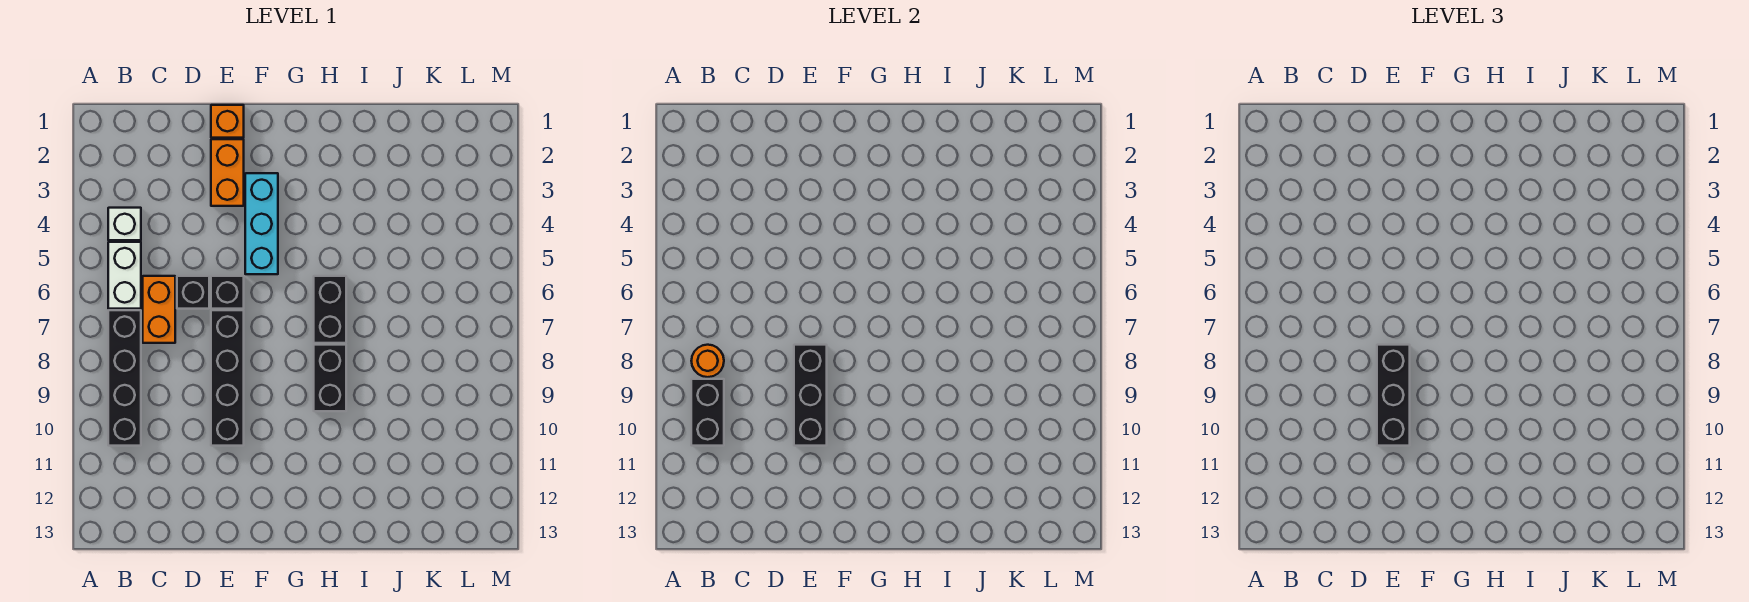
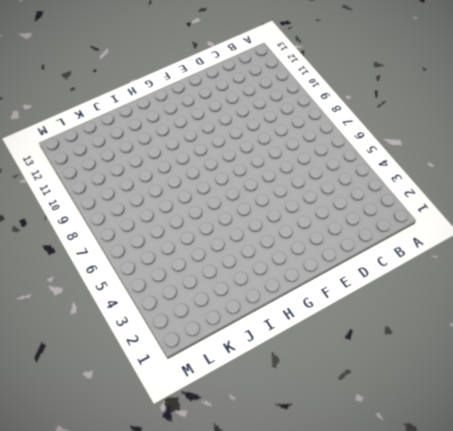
none -> white brick B4 level 1
none -> white brick B5:B6 level 1
none -> black brick B7:B10 level 1

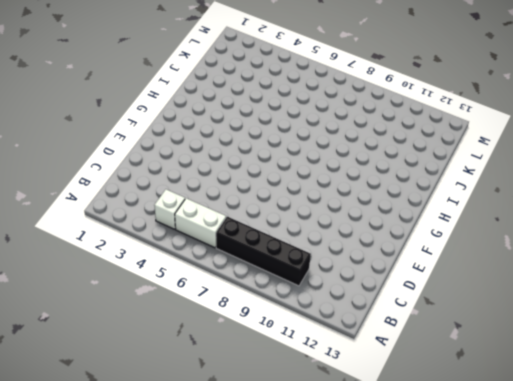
none -> orange brick C6:C7 level 1
none -> black brick D6 level 1
none -> orange brick E1 level 1

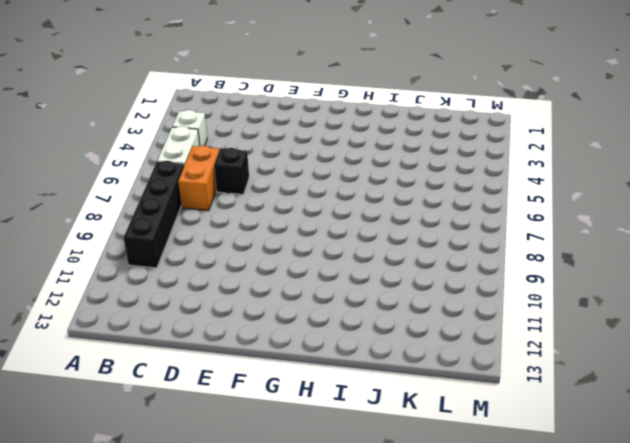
none -> orange brick E1 level 1
none -> orange brick E2:E3 level 1
none -> black brick E6 level 1

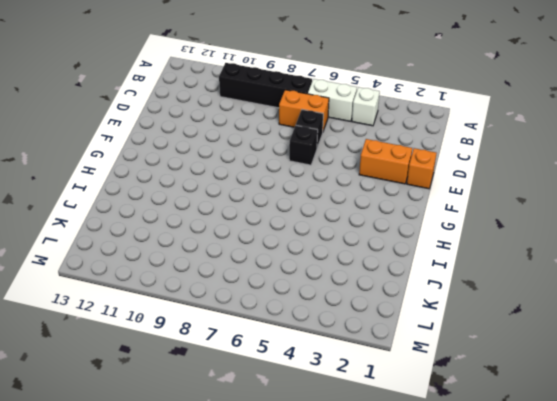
none -> black brick E7:E10 level 1
none -> cyan brick F3:F5 level 1
none -> black brick H6:H7 level 1

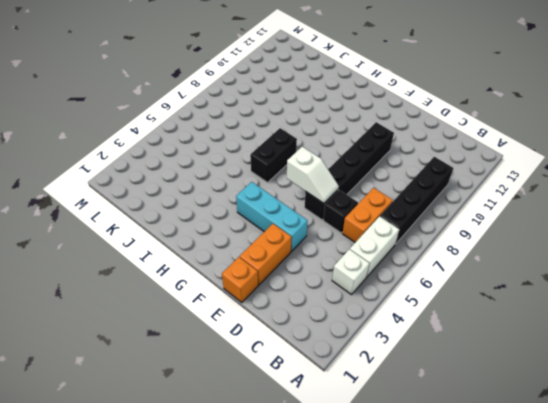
cyan brick E4:G4 level 1 -> cyan brick F3:F5 level 1
white slope E6:F6 level 2 top F -> none
none -> black brick H8:H9 level 1
none -> orange round brick B8 level 2
none -> black brick B9:B10 level 2

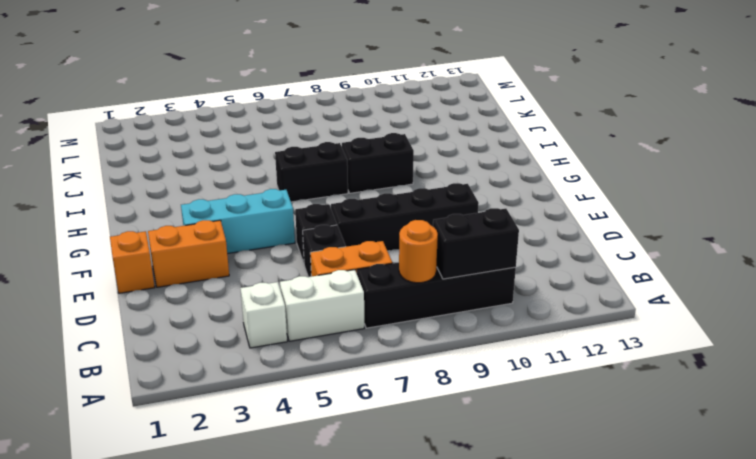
none -> black brick E8:E10 level 2
none -> black brick E8:E10 level 3

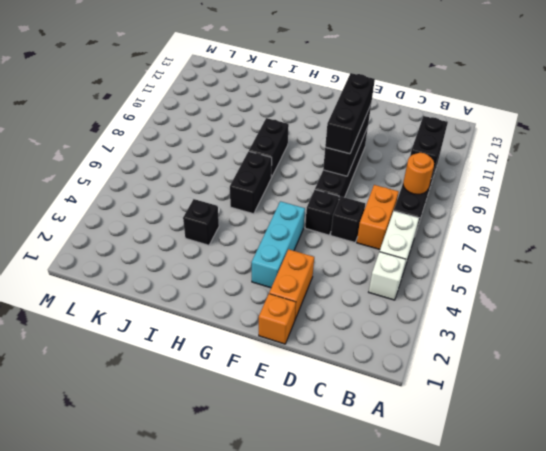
black brick I4 level 1 -> none

